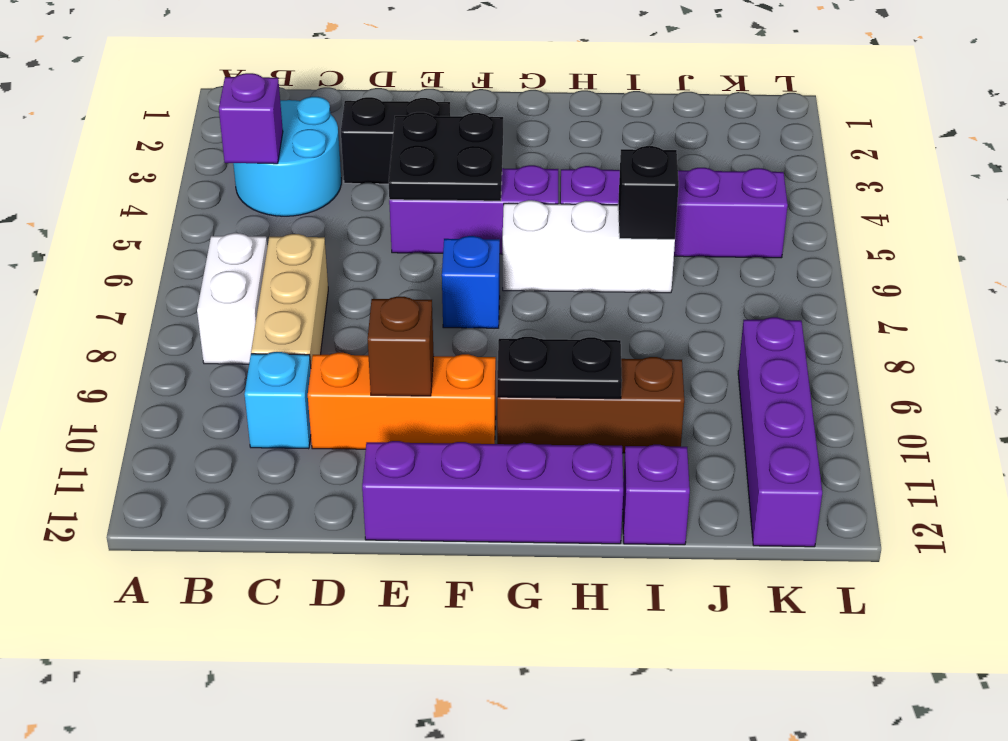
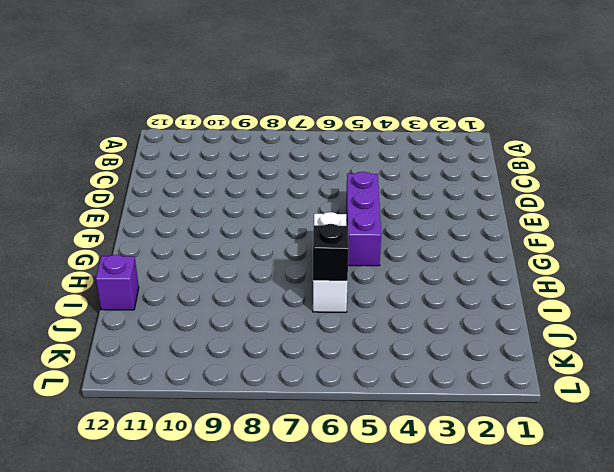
none -> cyan round brick B3:C4 level 1
none -> white brick B7:B8 level 1
none -> tan brick C7:C9 level 1

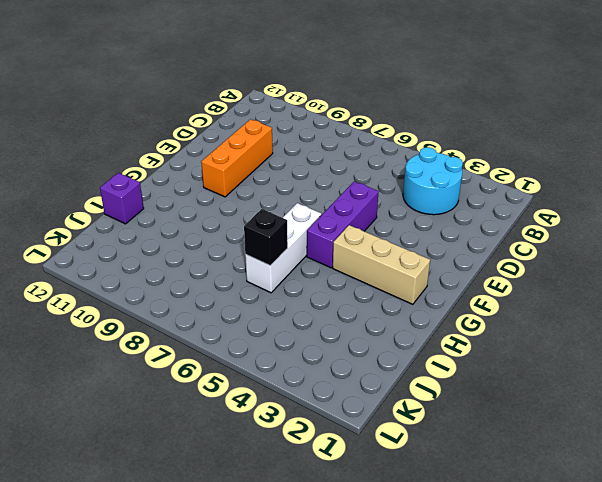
tan brick G2:G4 level 1 -> tan brick C7:C9 level 1
none -> white brick B7:B8 level 1
none -> cyan brick C10 level 1
none -> black brick D3:E3 level 1

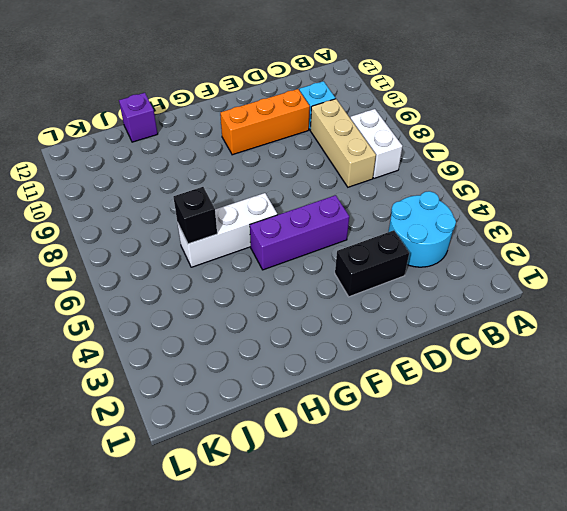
none -> purple brick E12:H12 level 1
none -> blue brick F7 level 1
none -> brown brick G10:I10 level 1

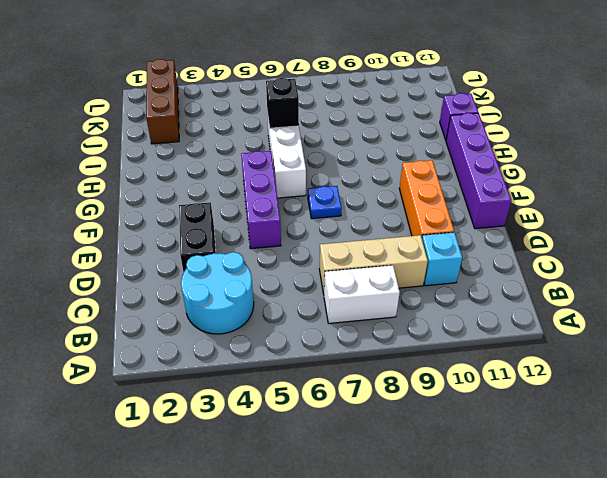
blue plate F7 level 1 -> blue brick F7 level 1
brown brick J2:L2 level 1 -> brown brick G10:I10 level 1
none -> purple brick H5:K5 level 1
none -> purple brick K9:K12 level 1
none -> purple brick B4 level 2

